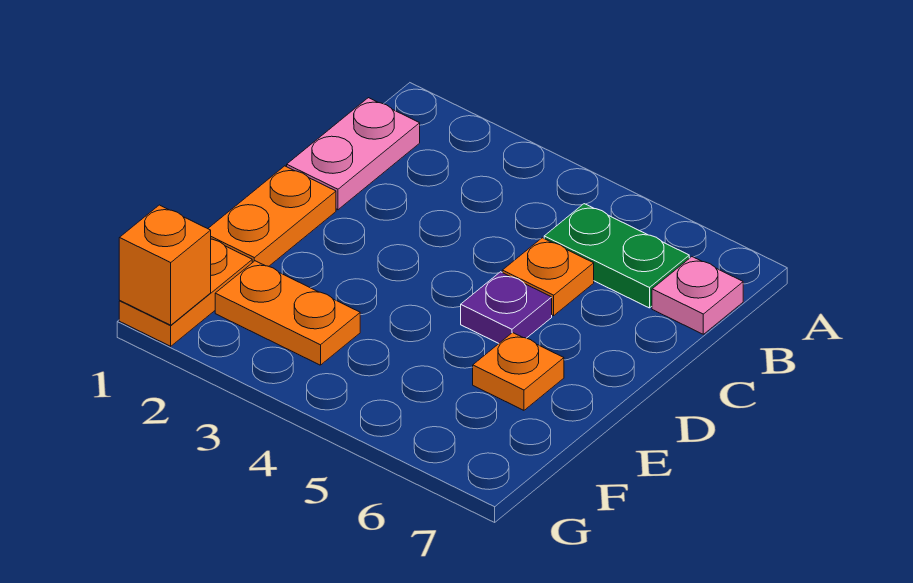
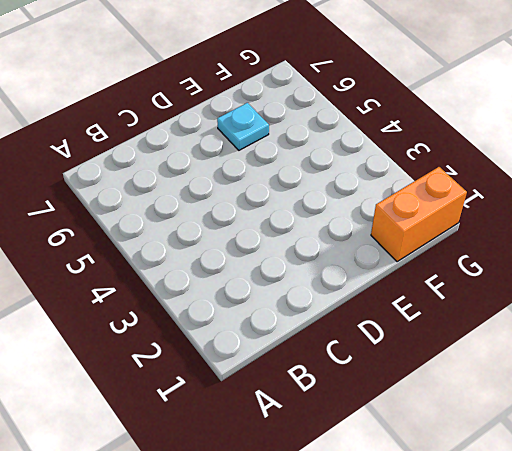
cyan plate E6 level 1 -> orange plate E6 level 1
orange brick F1:G1 level 1 -> orange plate F1:G1 level 1
none -> pink plate B1:C1 level 1
none -> green plate B5:B6 level 1

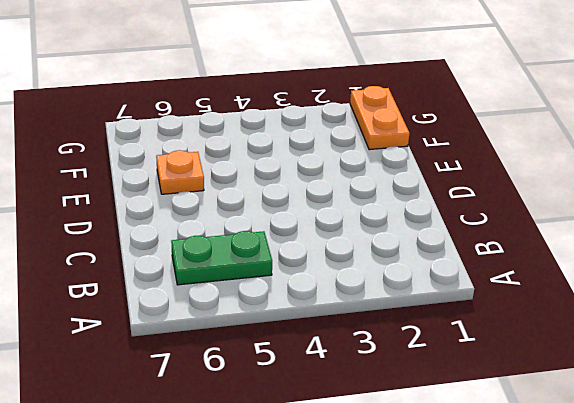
none -> pink plate B1:C1 level 1
none -> pink plate B7 level 1

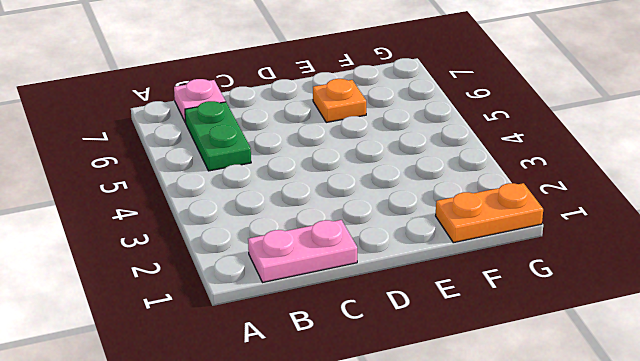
none -> orange plate C5 level 1
none -> orange plate D1:E1 level 1

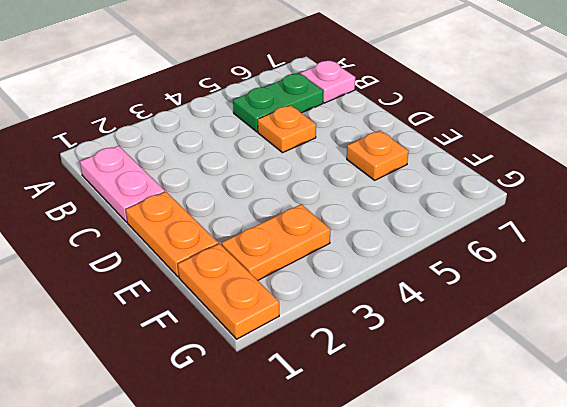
none -> purple plate D5 level 1
none -> orange brick G1 level 2

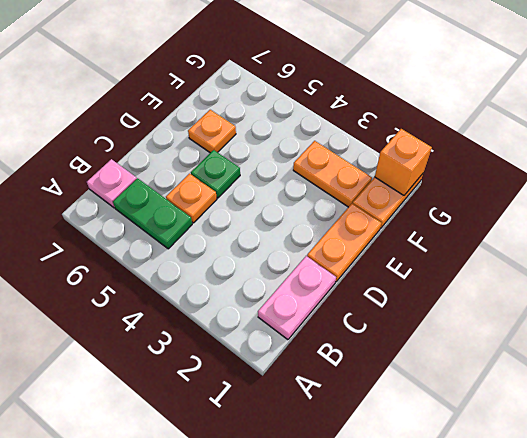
green plate D5 level 1 -> purple plate D5 level 1

